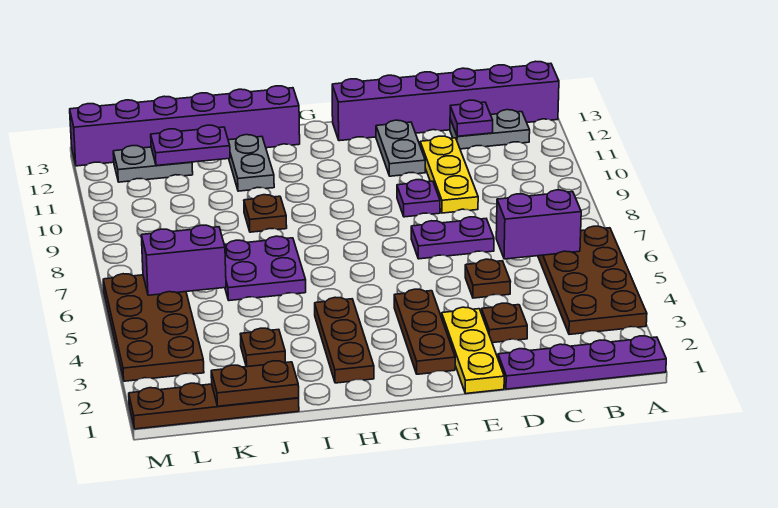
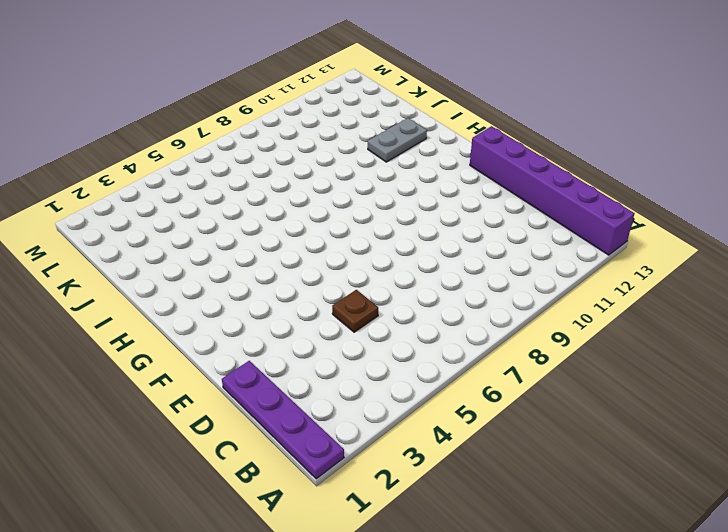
none -> brown plate A3:B6 level 1
none -> grey plate B12:C12 level 1
none -> brown plate D3 level 1

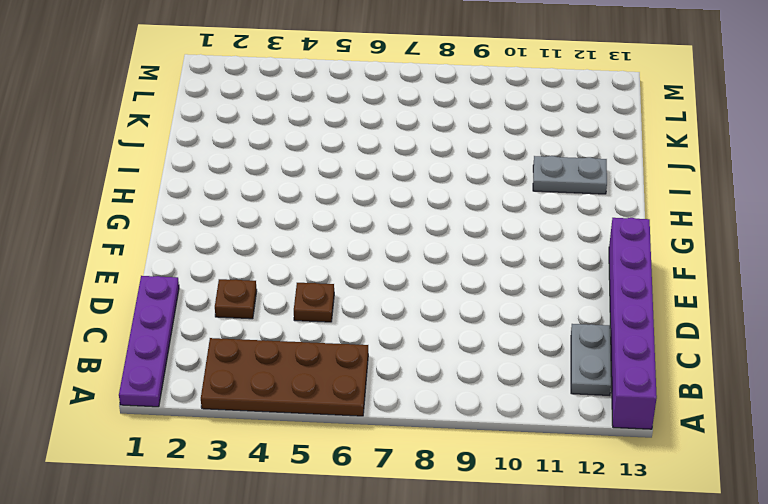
none -> purple plate D7:E7 level 1
none -> yellow plate D9:D11 level 1
none -> yellow plate E1:E3 level 1

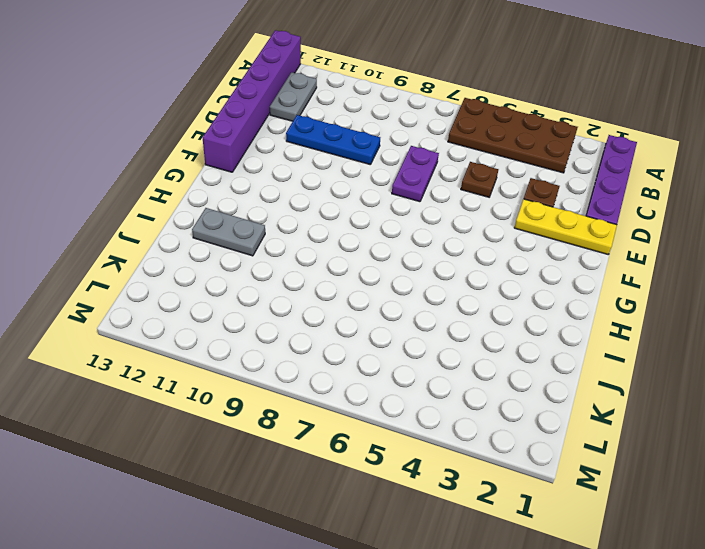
blue plate D9:D11 level 1 -> yellow plate D9:D11 level 1
none -> purple plate E9 level 1
none -> grey plate E11:E12 level 1
none -> brown plate F2:F4 level 1

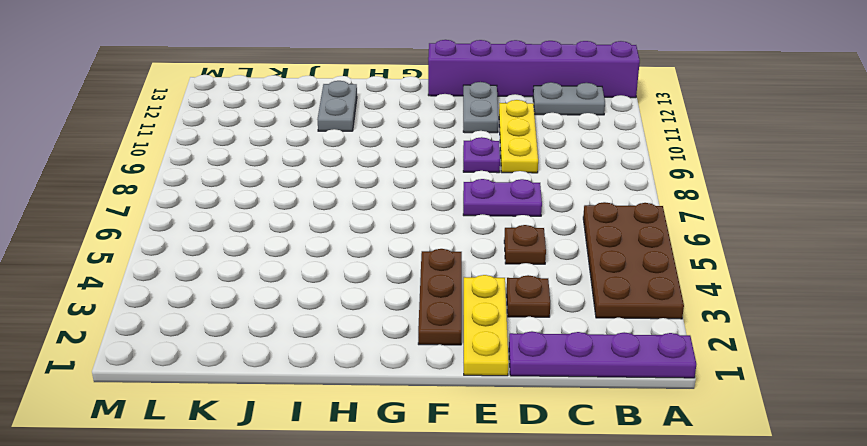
none -> brown plate H2:H4 level 1
none -> purple brick H13:M13 level 1
none -> purple plate I6:J7 level 1

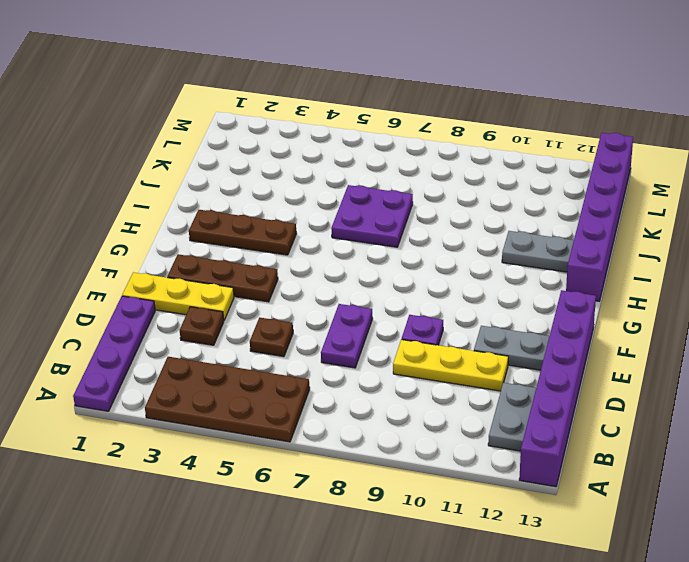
none -> brown plate I9 level 1
none -> brown plate J1:M1 level 1
none -> brown plate J3 level 1

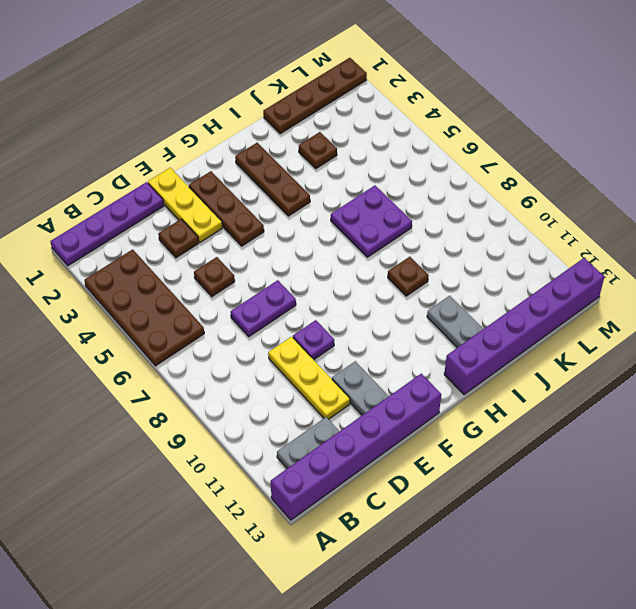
none -> grey plate K12:L12 level 1
none -> brown plate L3:M6 level 1
none -> purple brick B6:C6 level 2

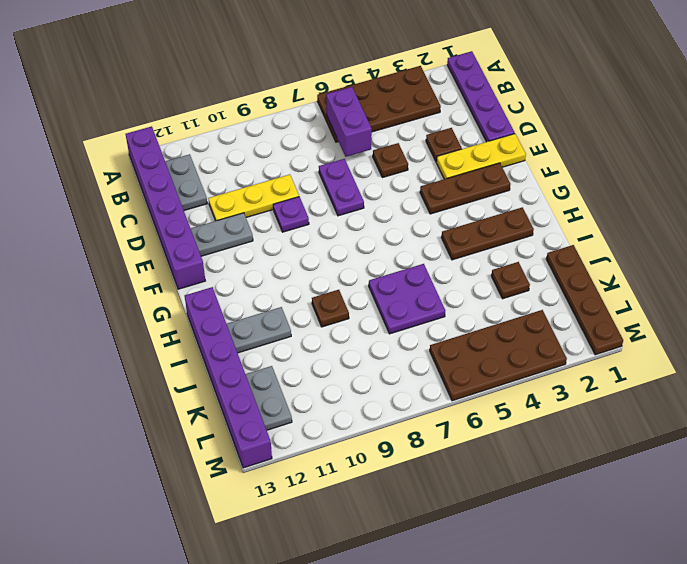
none -> purple plate C12 level 2
none -> brown plate J1:K1 level 2
none -> purple plate J12:K12 level 2

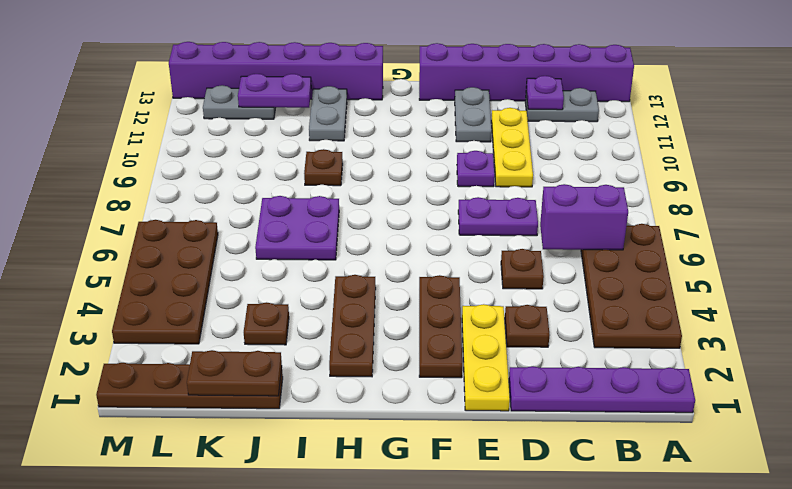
none -> purple brick K6:L6 level 2

